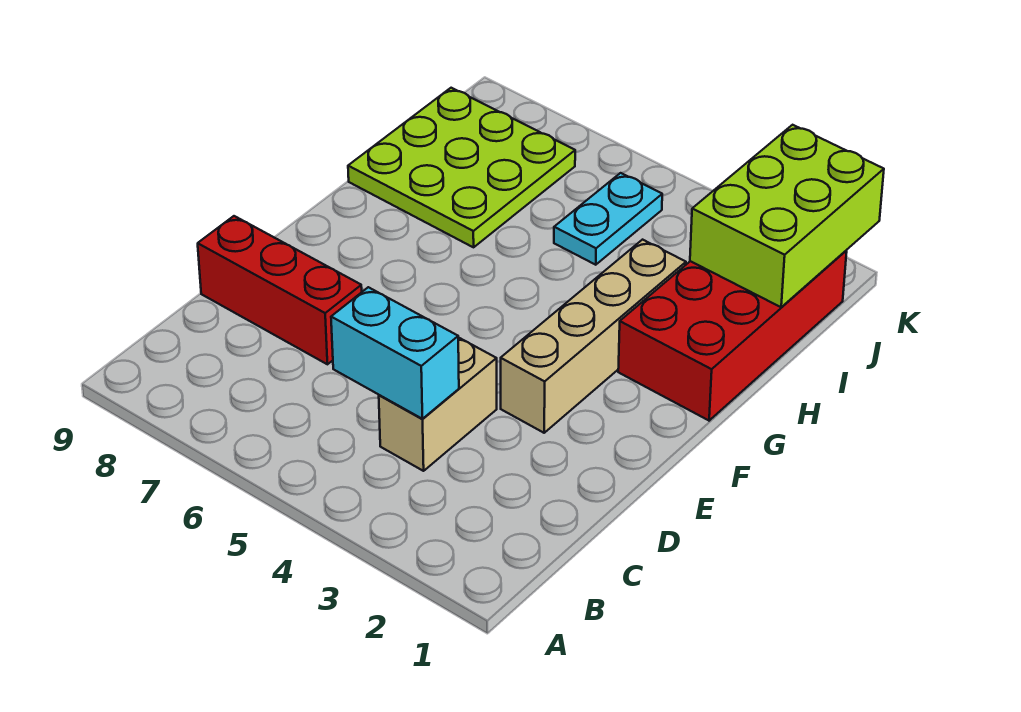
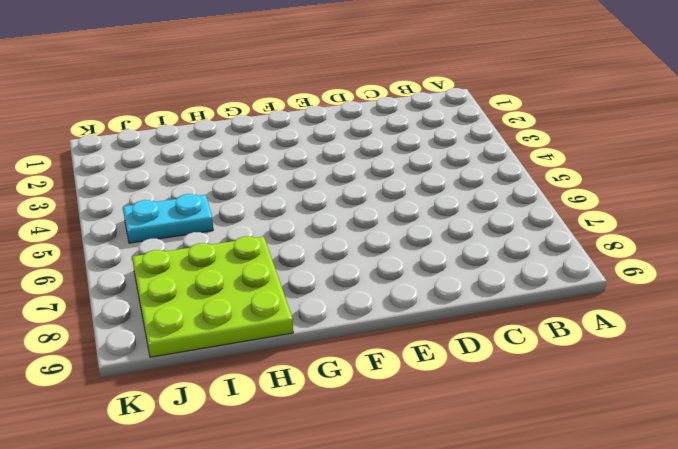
none -> tan brick C4:D4 level 1
none -> red brick D7:D9 level 1

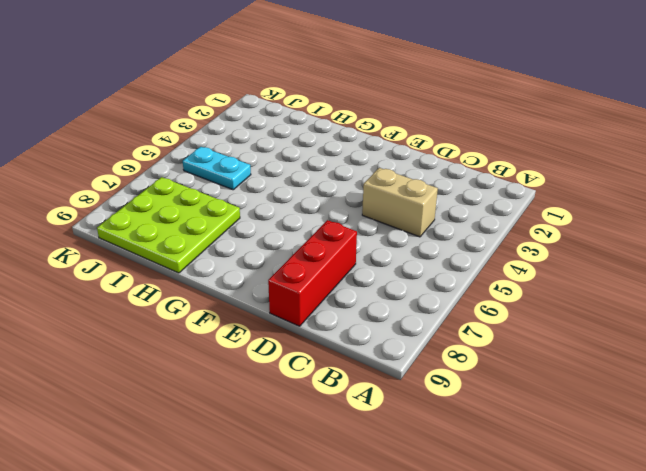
none -> tan brick E3:H3 level 1
none -> red brick G1:J2 level 1

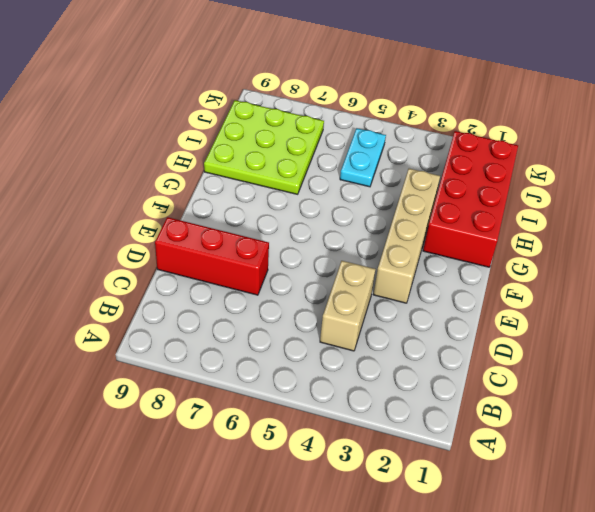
none -> cyan brick C4:C5 level 2
none -> lime brick I1:K2 level 2

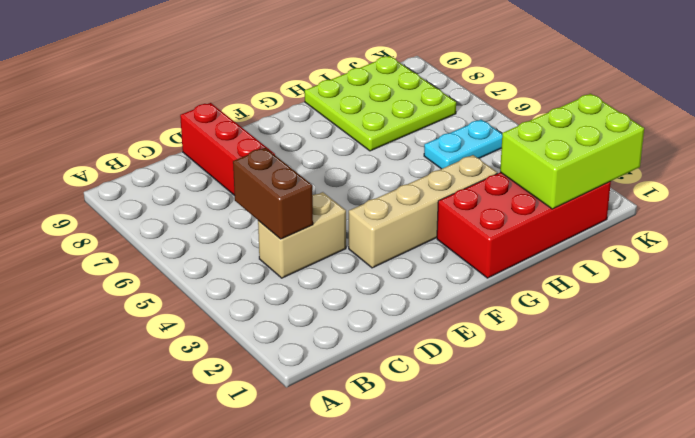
brown brick C4:C5 level 2 -> cyan brick C4:C5 level 2

